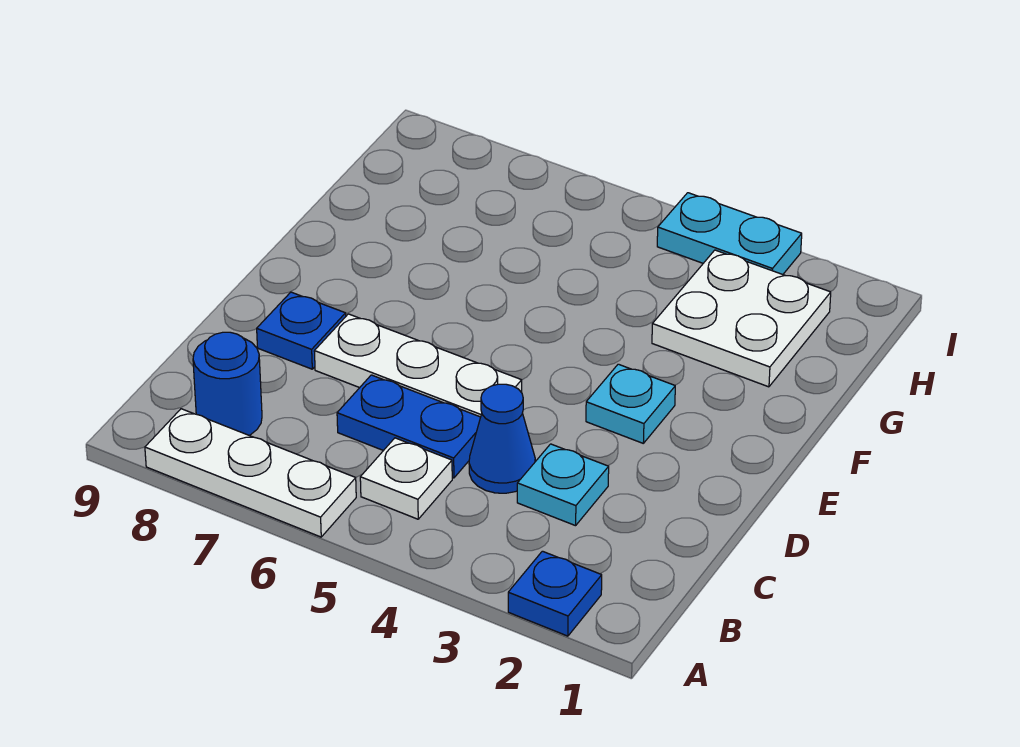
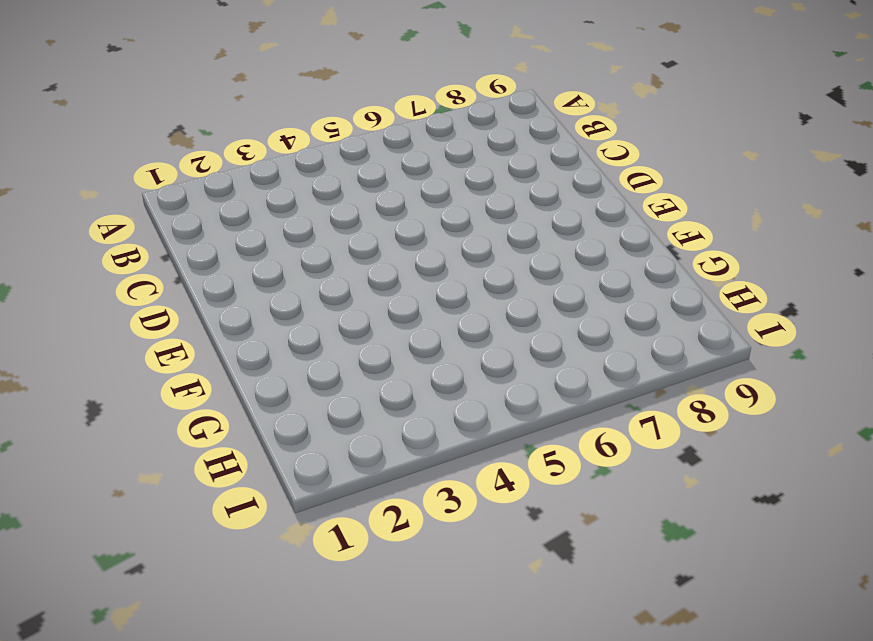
none -> blue plate A2 level 1
none -> white plate A6:A8 level 1
none -> white plate B5 level 1

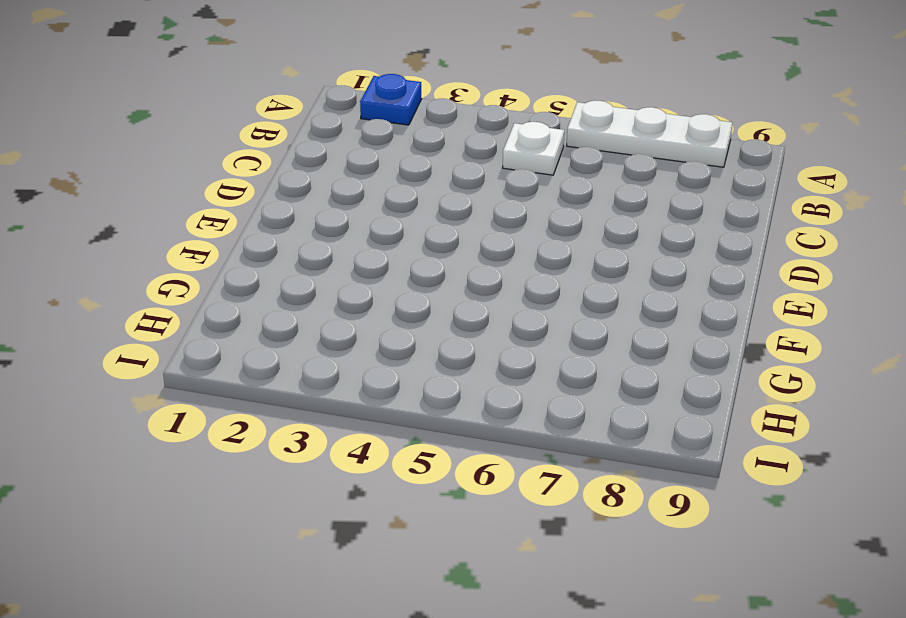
none -> blue round brick B8 level 1
none -> cyan plate C3 level 1
none -> blue cone C4 level 1

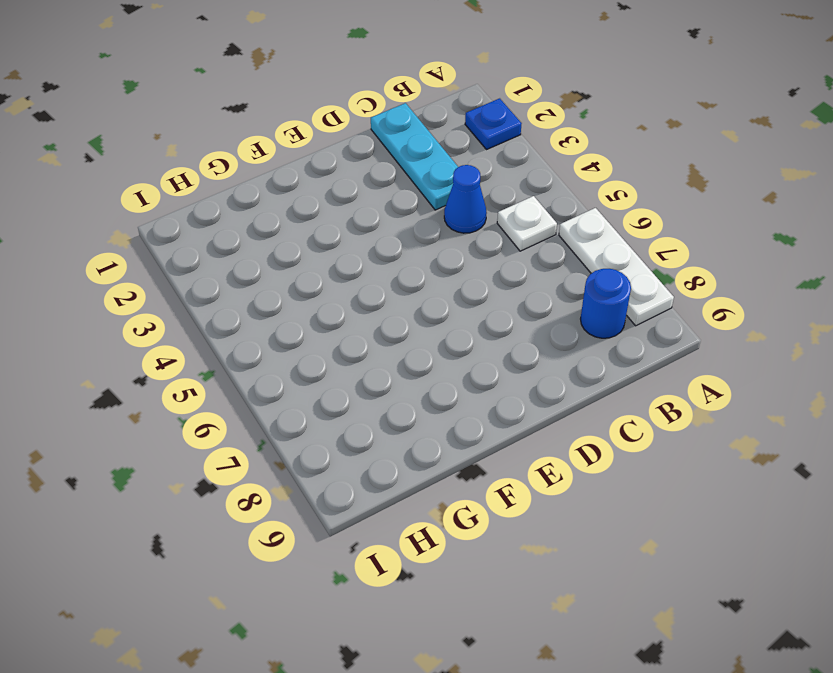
cyan plate C1:C3 level 1 -> cyan plate C3 level 1
none -> blue plate C5:C6 level 1
none -> white plate D5:D7 level 1
none -> blue plate D8 level 1

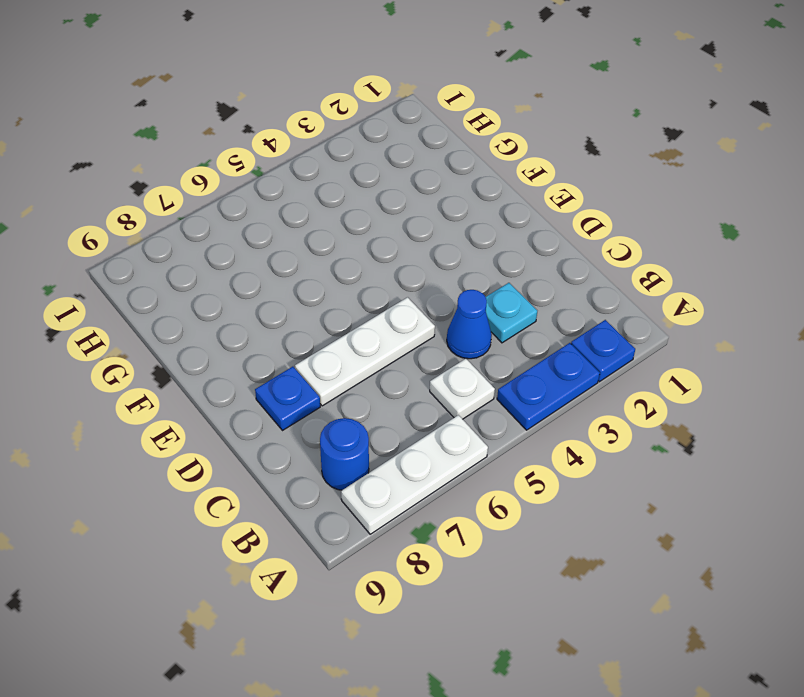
blue plate A3:A4 level 1 -> blue plate C5:C6 level 1
none -> cyan plate E3 level 1
none -> white plate G2:H3 level 1
none -> cyan plate I3:I4 level 1

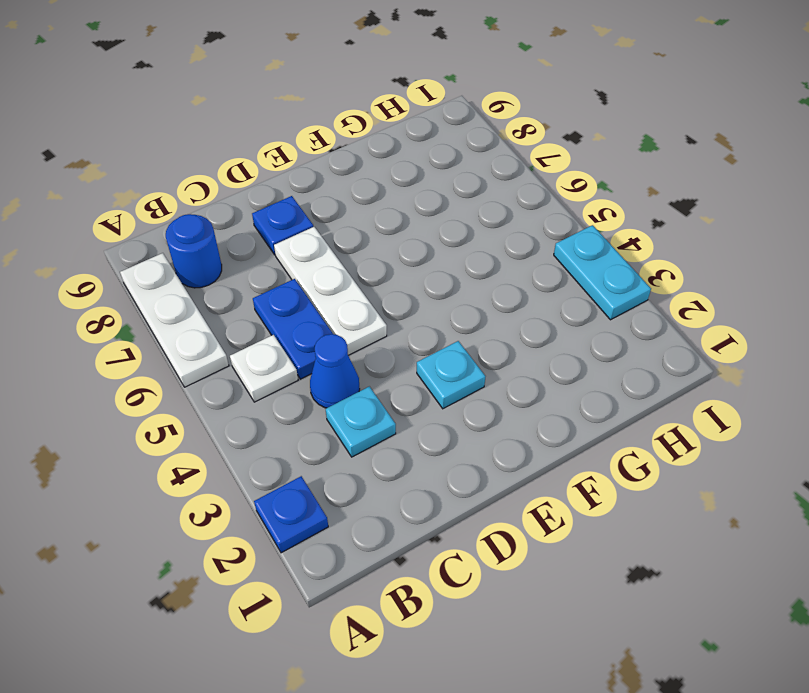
none -> white plate G2:H3 level 1

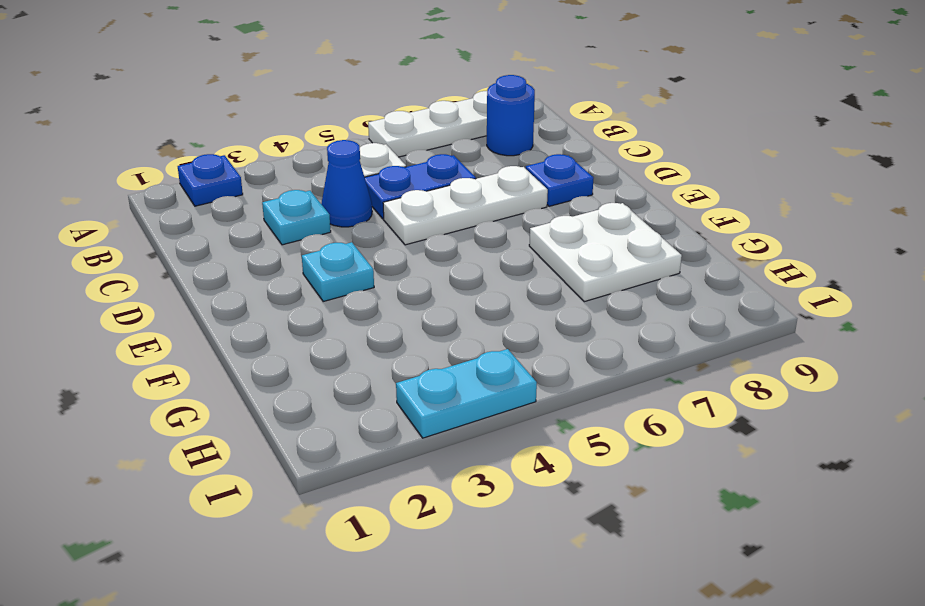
white plate F7:G8 level 1 -> white plate G2:H3 level 1

